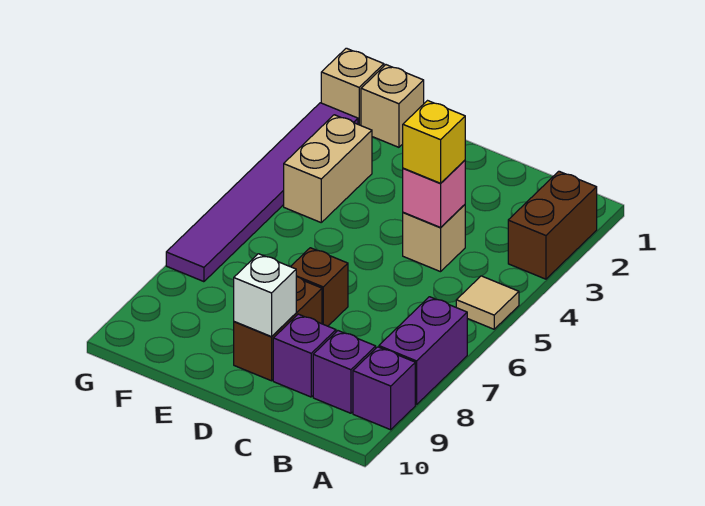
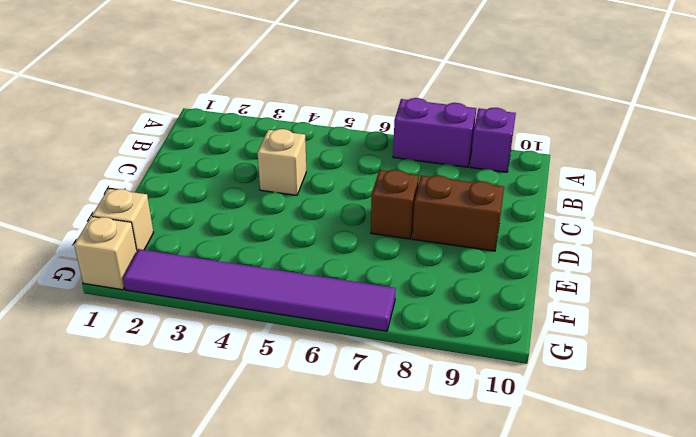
none -> brown brick A2:A3 level 1
none -> tan tile A5 level 1
none -> purple brick B9 level 1

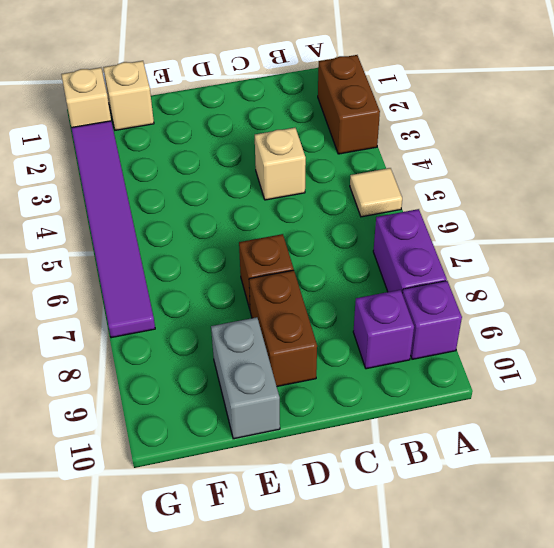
grey brick E9:E10 level 1 -> none
none -> purple brick C9 level 1
none -> tan brick F3:F4 level 1
none -> pink brick C4 level 2

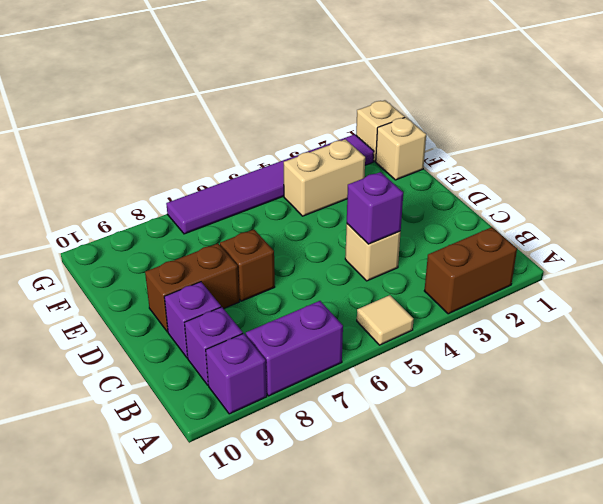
purple brick C4 level 2 -> pink brick C4 level 2
none -> white brick D9 level 2
none -> yellow brick C4 level 3

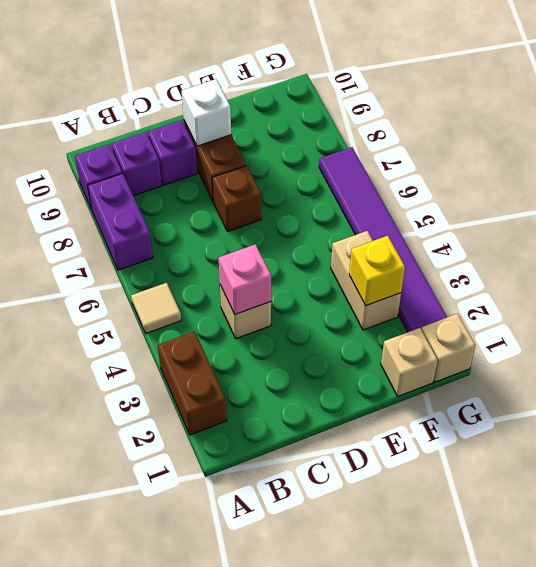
yellow brick F3 level 2 -> yellow brick C4 level 3

